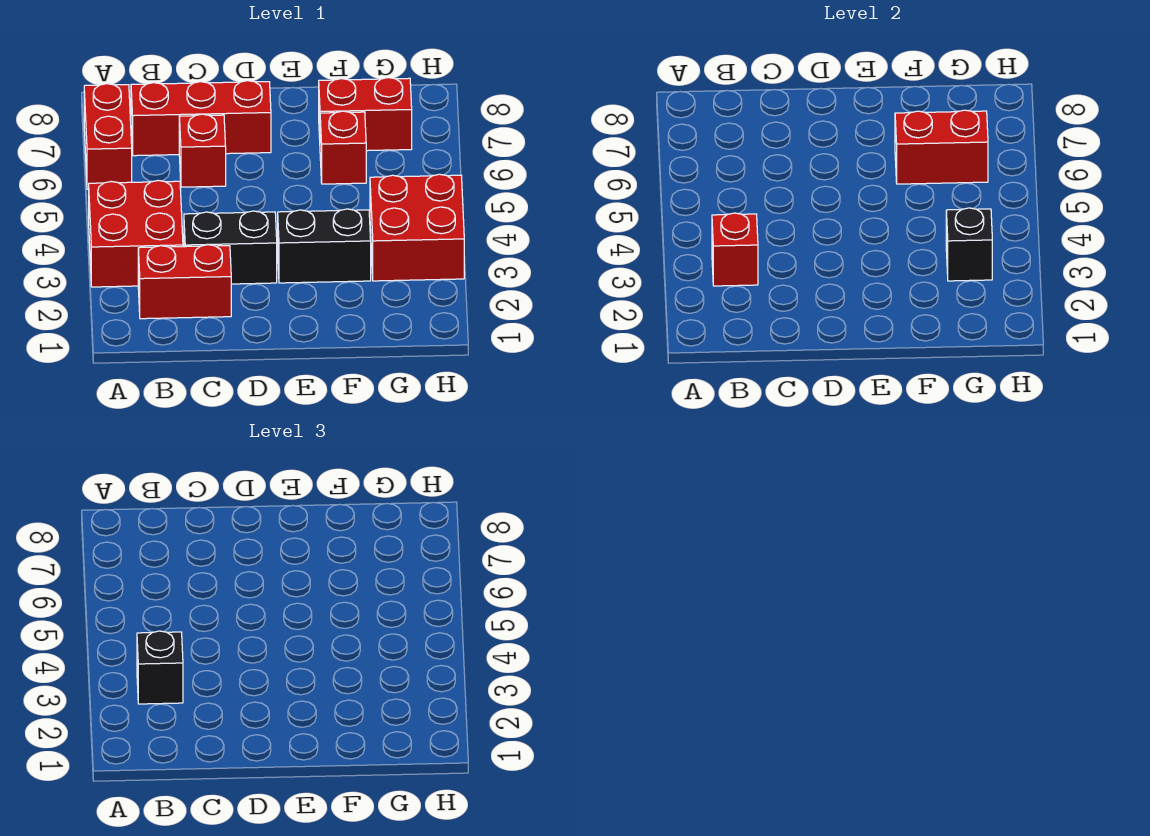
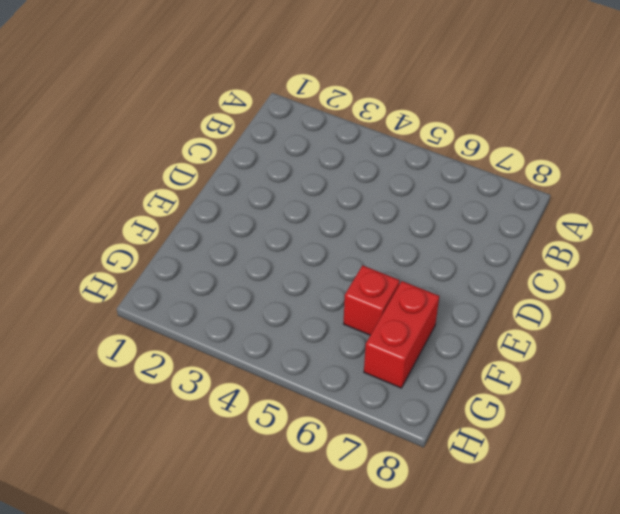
none -> red brick A3:B4 level 1
none -> red brick A6:A7 level 1
none -> red brick B2:C2 level 1

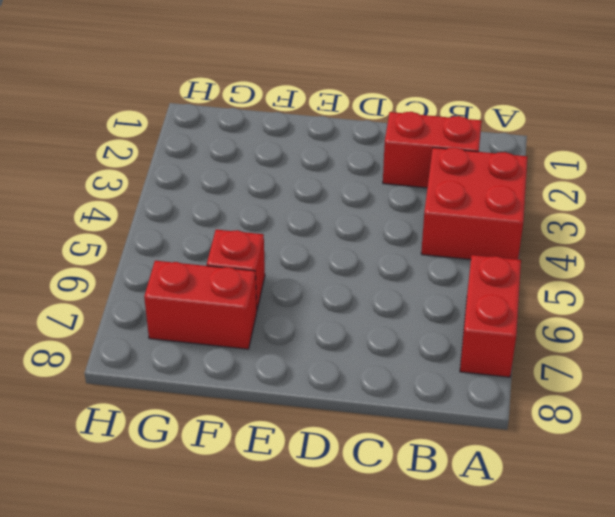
none -> red brick B7:D7 level 1
none -> black brick C3:D3 level 1
none -> red brick C6 level 1

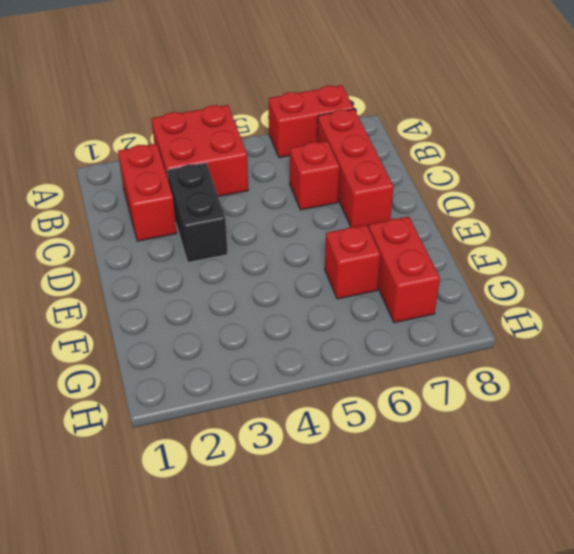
none -> black brick E3:F3 level 1
none -> red brick G3:H4 level 1
none -> red brick B3 level 2

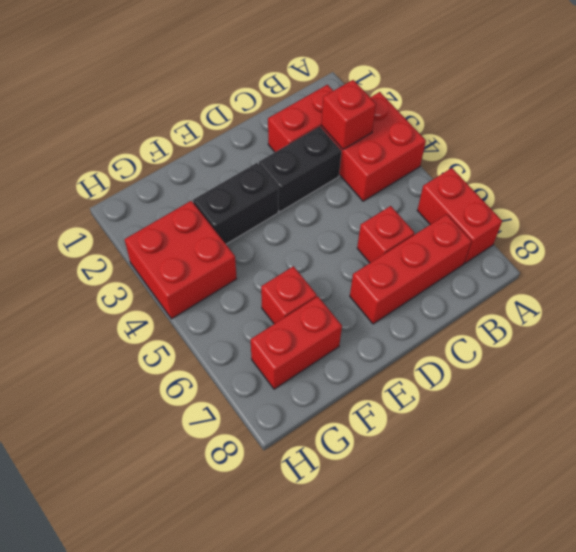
none -> red brick F6:G6 level 2
none -> black brick G3 level 2
none -> black brick B3 level 3

